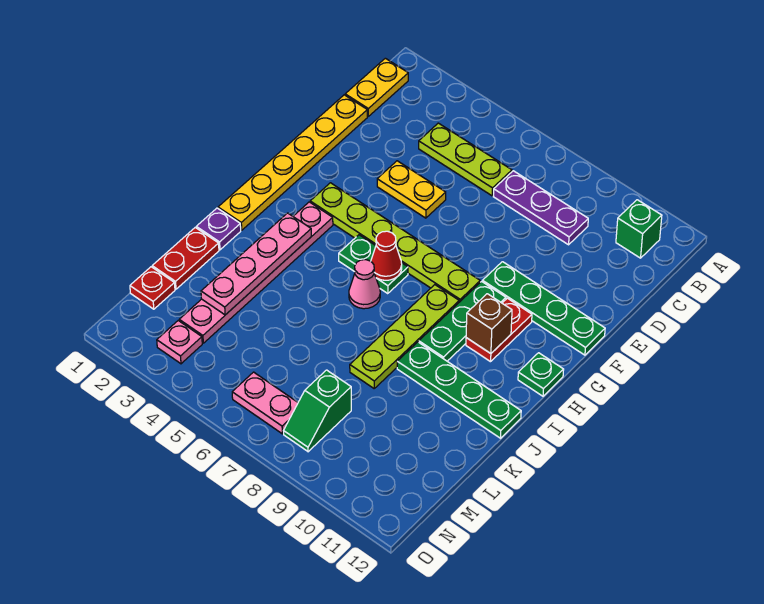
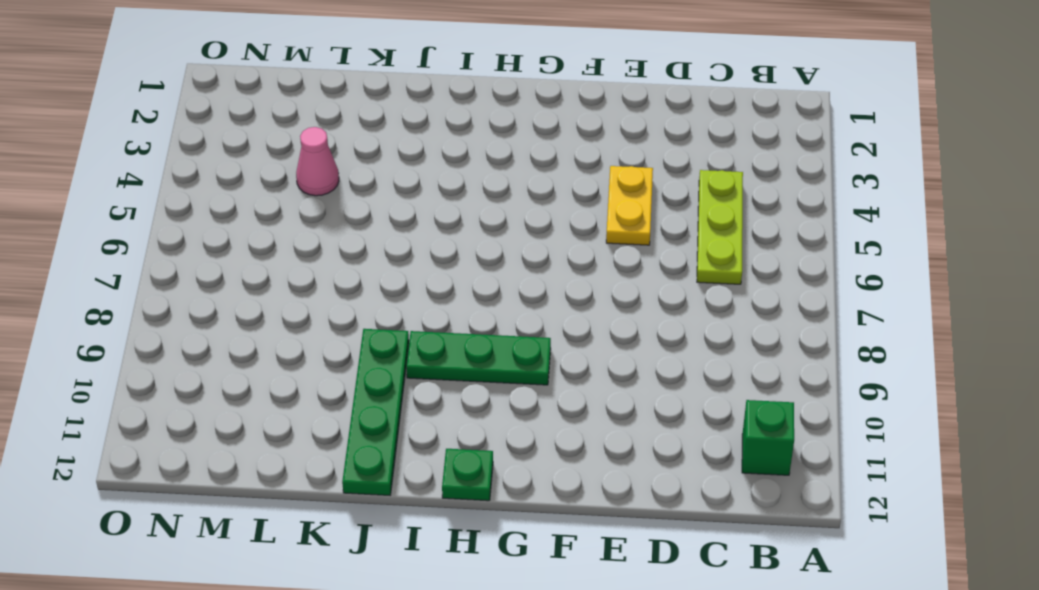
pink cone L4 level 1 -> pink cone I6 level 1
none -> yellow plate B1:C1 level 1
none -> purple plate C7:C9 level 1
none -> yellow plate D1:I1 level 1

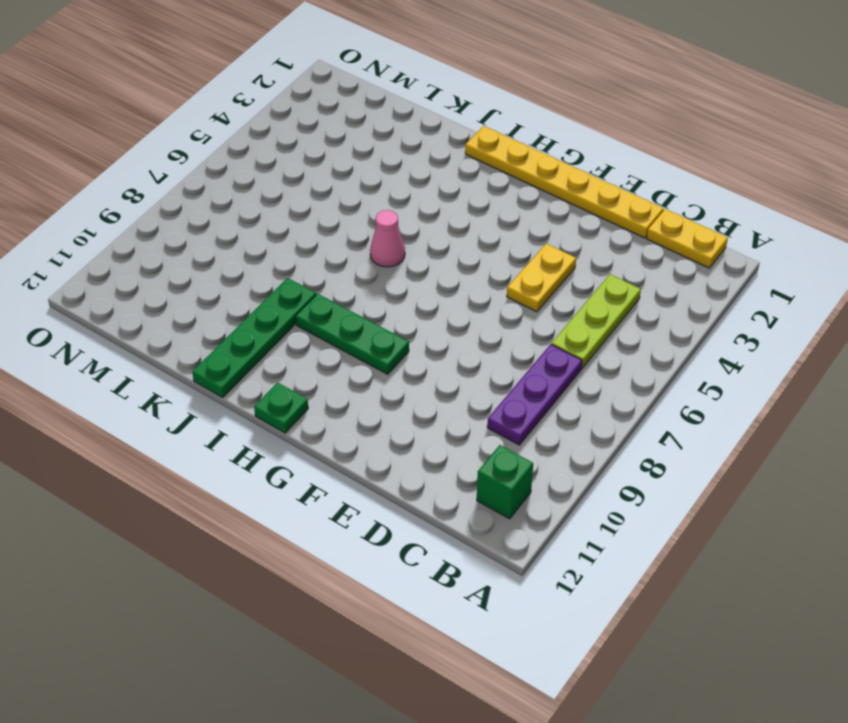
none -> green plate F9:F12 level 1
none -> lime plate G3:G8 level 1
none -> red plate G10:H10 level 1

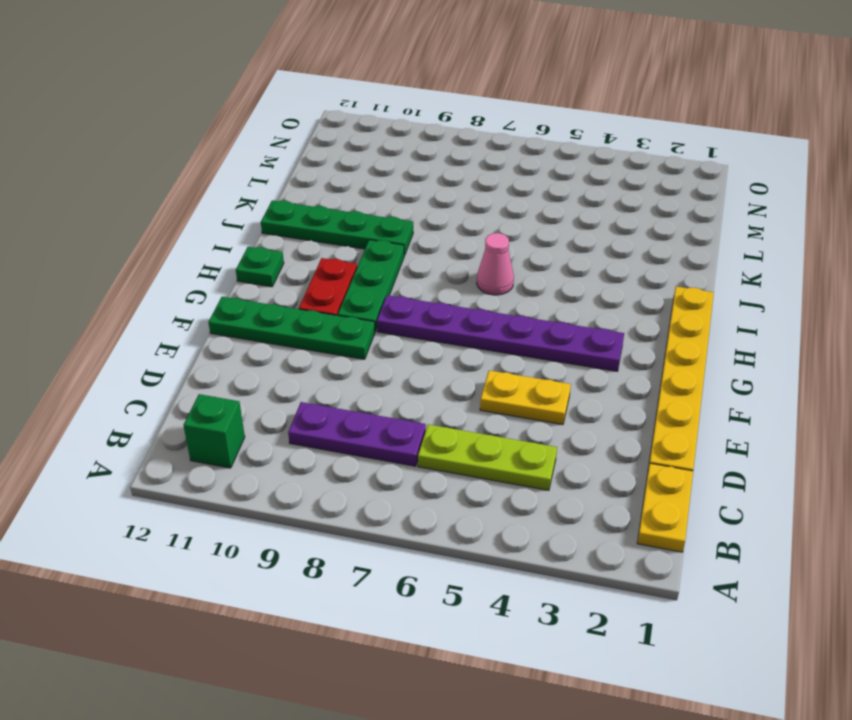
purple plate G3:G8 level 1 -> lime plate G3:G8 level 1
none -> pink plate H3:M3 level 1
none -> green plate H5:H6 level 1
none -> lime plate H8:K8 level 1

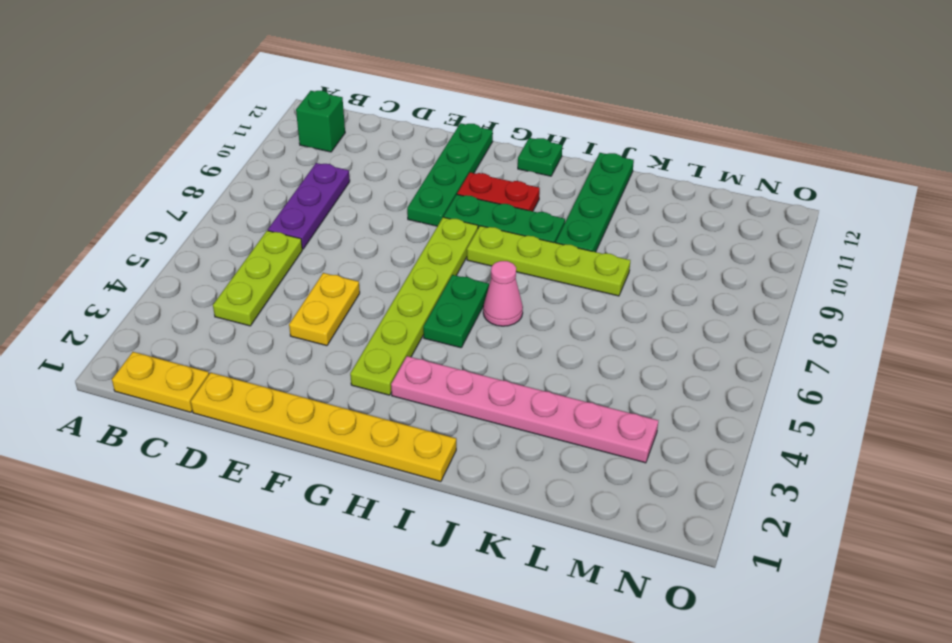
none -> purple plate J1 level 1
none -> red plate K1:L1 level 1
none -> red plate M1 level 1

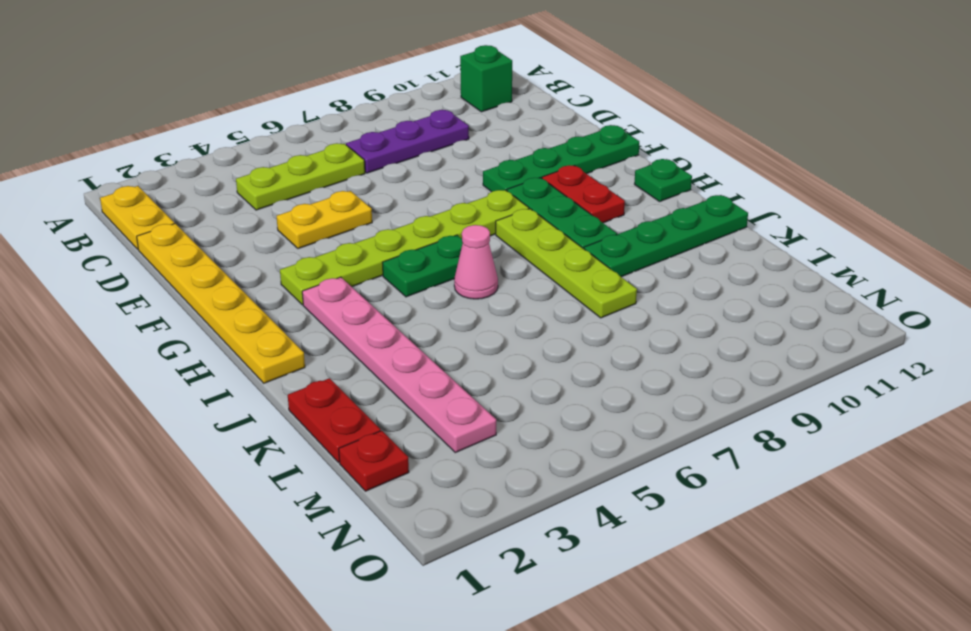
none -> purple plate J1 level 1
none -> green slope M8:N8 level 1 top M
none -> pink plate N3 level 1

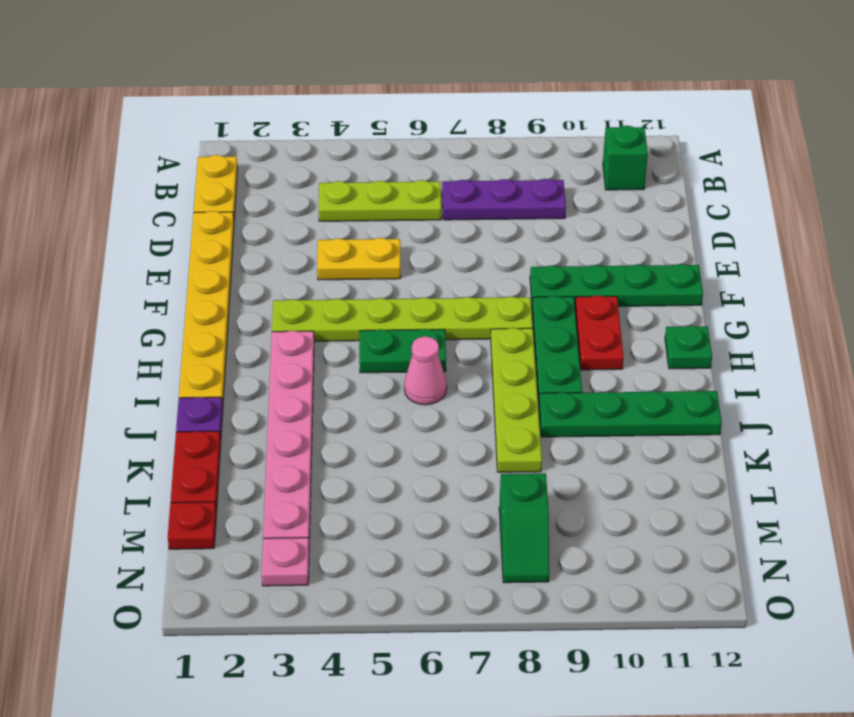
none -> pink plate N6:N7 level 1
none -> red cone H6 level 2
none -> brown brick H10 level 2

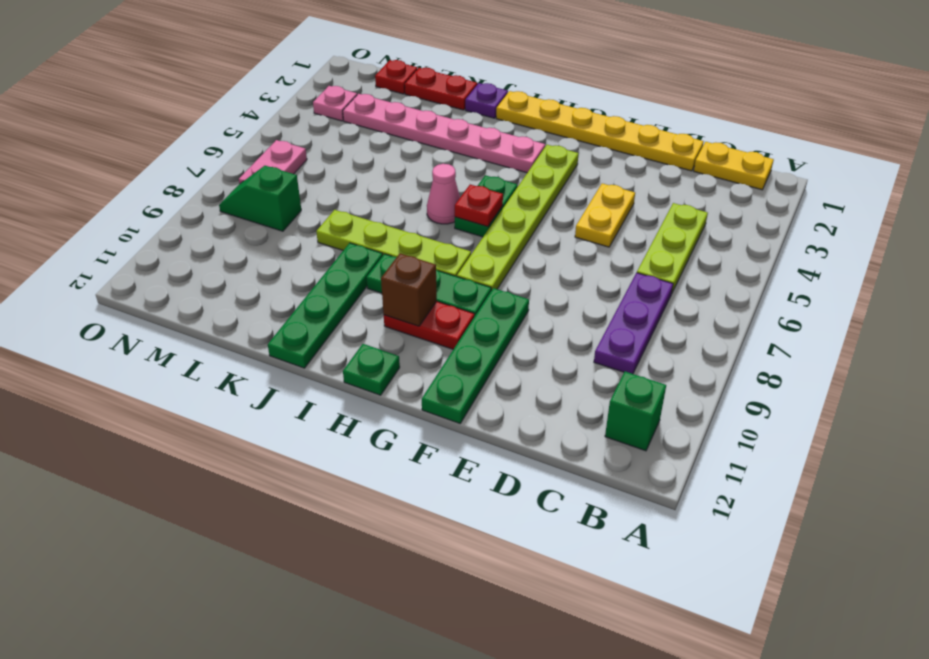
red plate H6 level 2 -> red cone H6 level 2
none -> pink plate I3:L3 level 2

